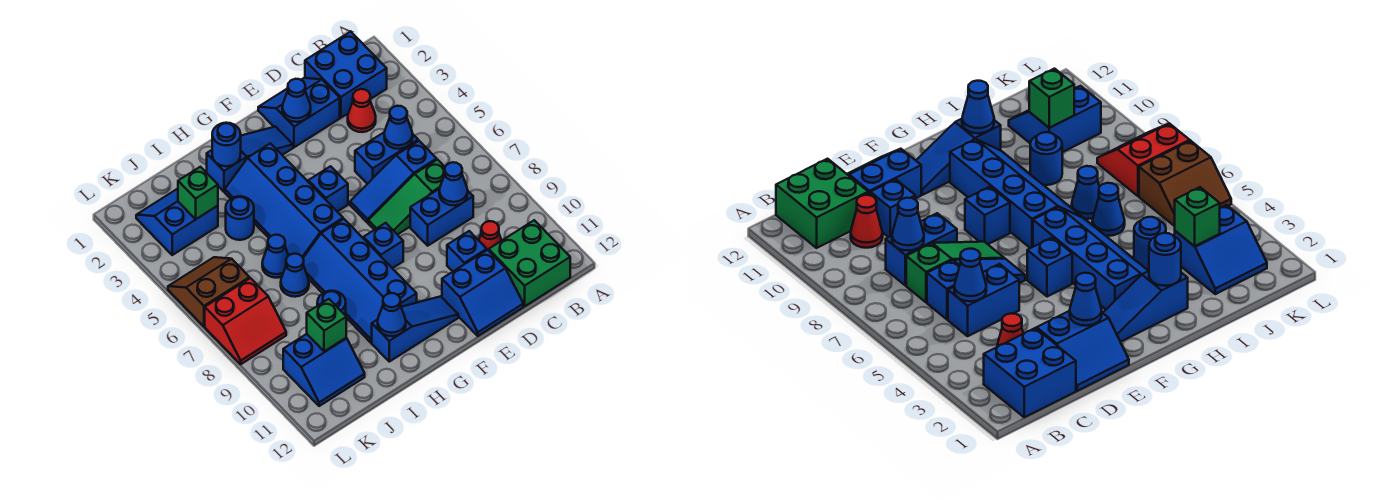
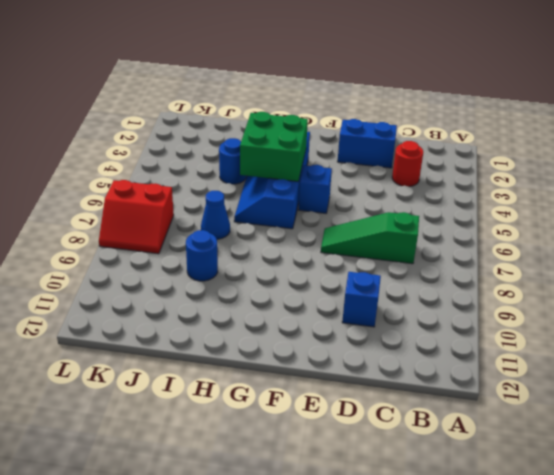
red round brick C3 level 1 -> red cone C3 level 1
green brick G4:H5 level 2 -> green brick B11:C12 level 1
none -> blue brick B1:C2 level 1
none -> blue brick C5:D5 level 1
none -> blue slope C6:E6 level 1 top C
none -> blue brick C8:D8 level 1

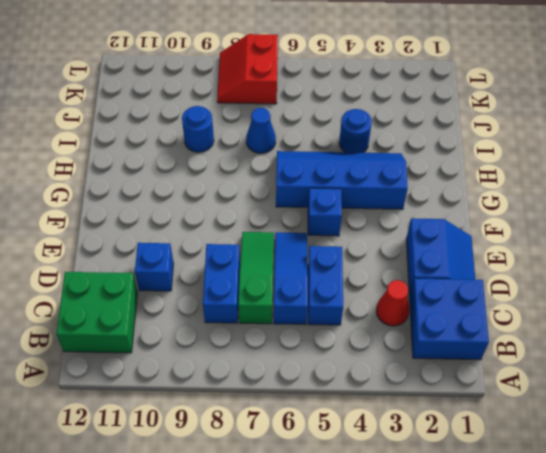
none -> red cone C10 level 1
none -> blue slope D11:E12 level 1 top 11
none -> blue slope F2:H2 level 1 top H
none -> blue brick F8 level 1

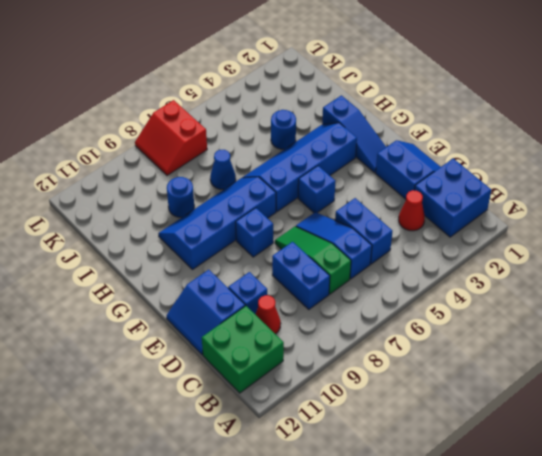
none -> blue slope F11:H11 level 1 top H
none -> blue cone I6 level 1
none -> blue slope J2:K3 level 1 top 3
none -> blue slope J10:K11 level 1 top 10

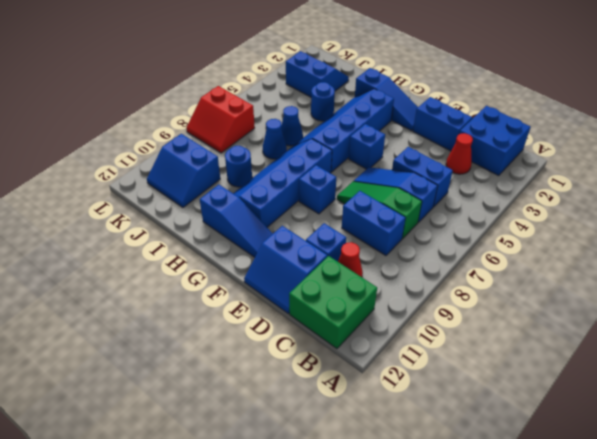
none -> brown slope K5:L6 level 1 top 6
none -> blue cone C5 level 2
none -> blue cone C8 level 2
none -> blue cone E2 level 2

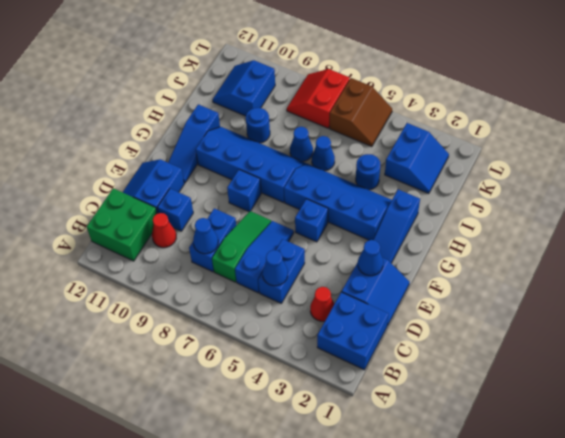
none -> blue round brick H2 level 2
none -> blue cone H11 level 2
none -> green brick J3 level 2
none -> green brick J10 level 2

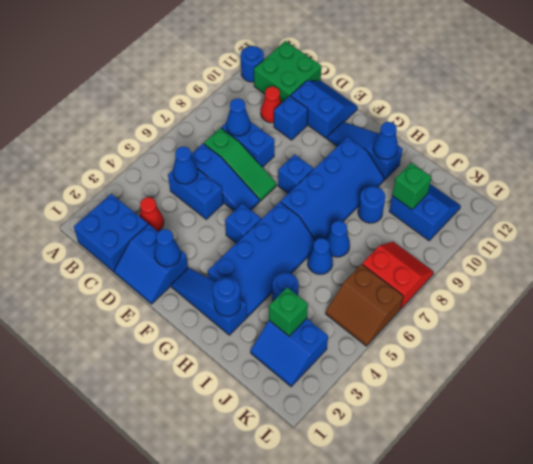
blue round brick A11 level 1 -> none

